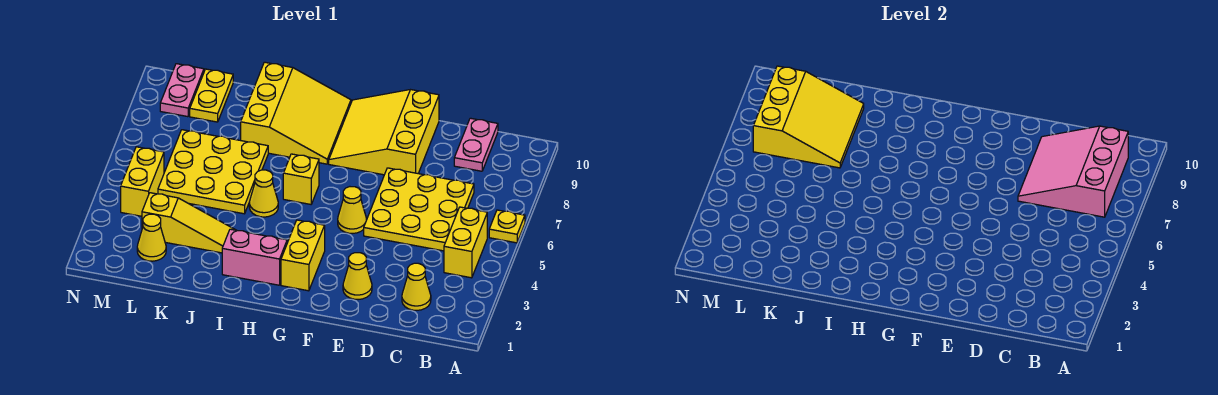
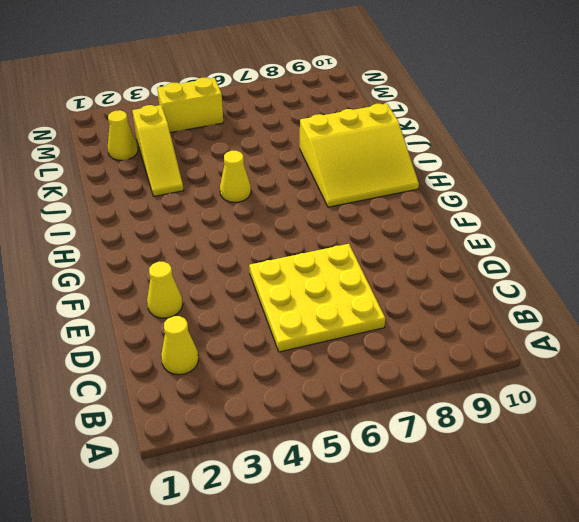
none -> yellow plate A6 level 1
none -> yellow brick B4:B5 level 1
none -> pink plate C9:C10 level 1

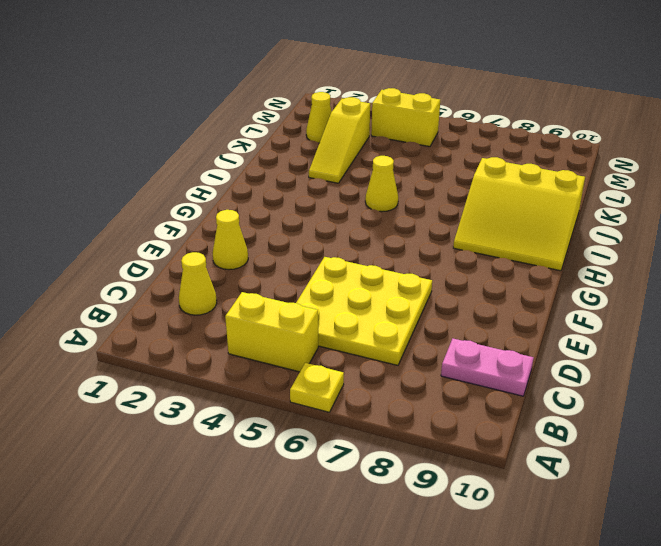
none -> yellow slope E8:G10 level 1 top E
none -> yellow cone F5 level 1
none -> yellow brick G2:G3 level 1

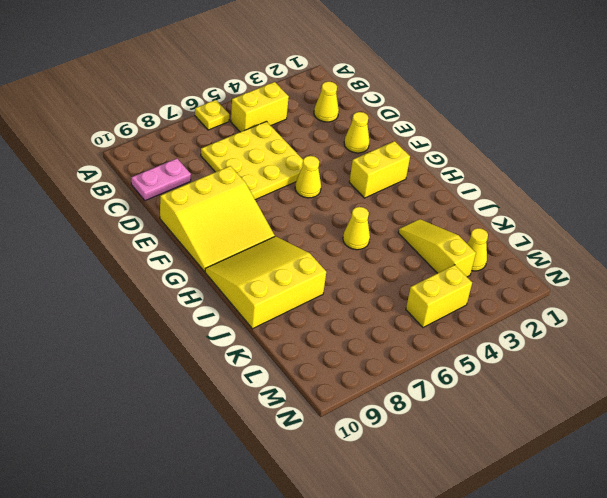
none -> pink brick H2:I2 level 1
none -> yellow brick H6 level 1
none -> yellow plate J5:L7 level 1

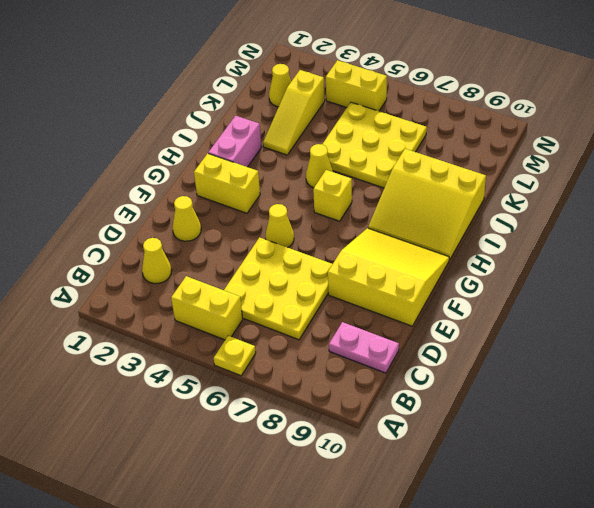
none -> yellow plate L9:L10 level 1
none -> pink plate M9:M10 level 1
none -> pink slope B7:D9 level 2 top B

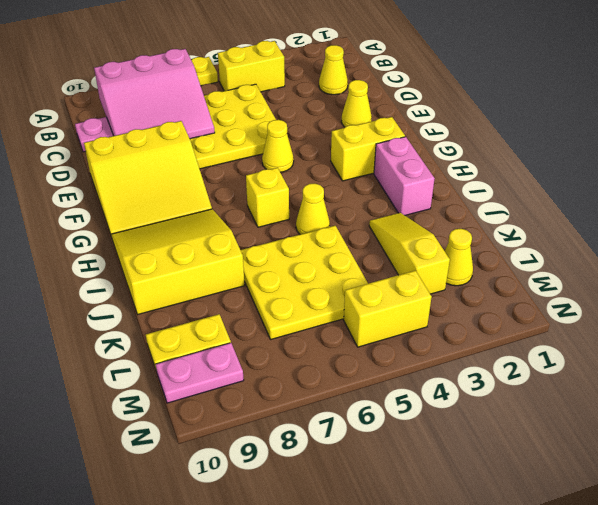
none -> yellow slope K7:M9 level 2 top M

